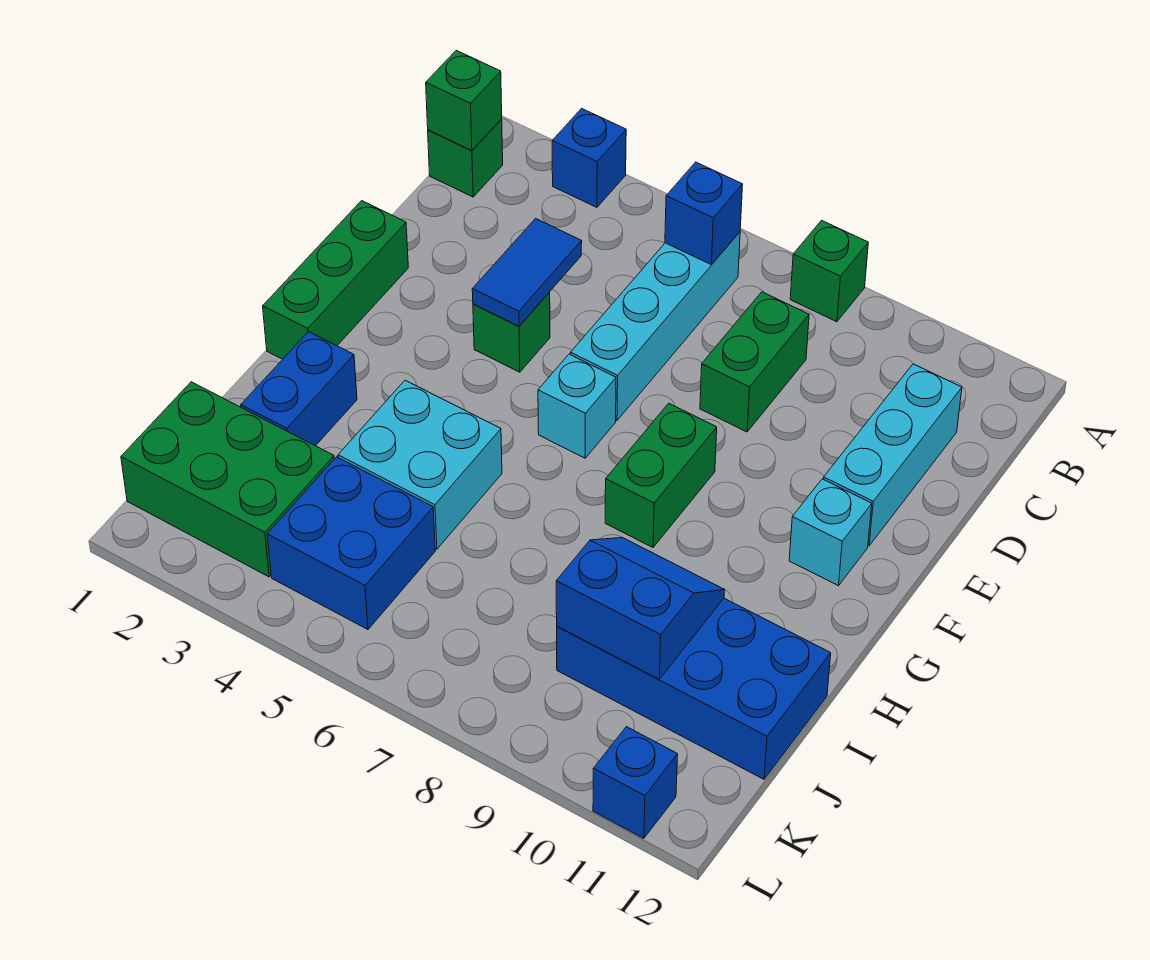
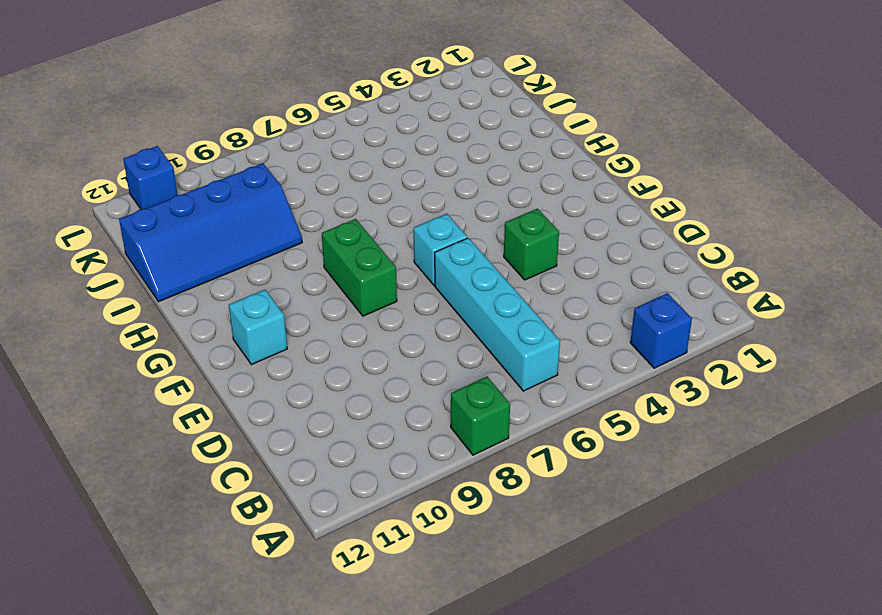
blue slope I9:J12 level 1 top J -> blue brick I9:J12 level 1
none -> green brick B1 level 1
none -> green brick C8:D8 level 1
none -> cyan brick C11:E11 level 1

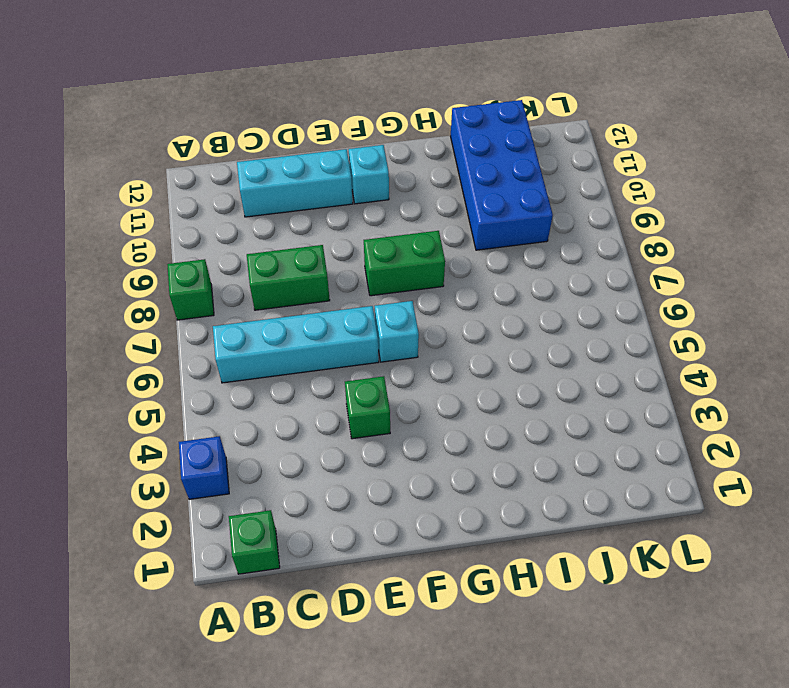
none -> green brick E1:G1 level 1
none -> blue brick H2:I2 level 1
none -> cyan brick H4:I5 level 1

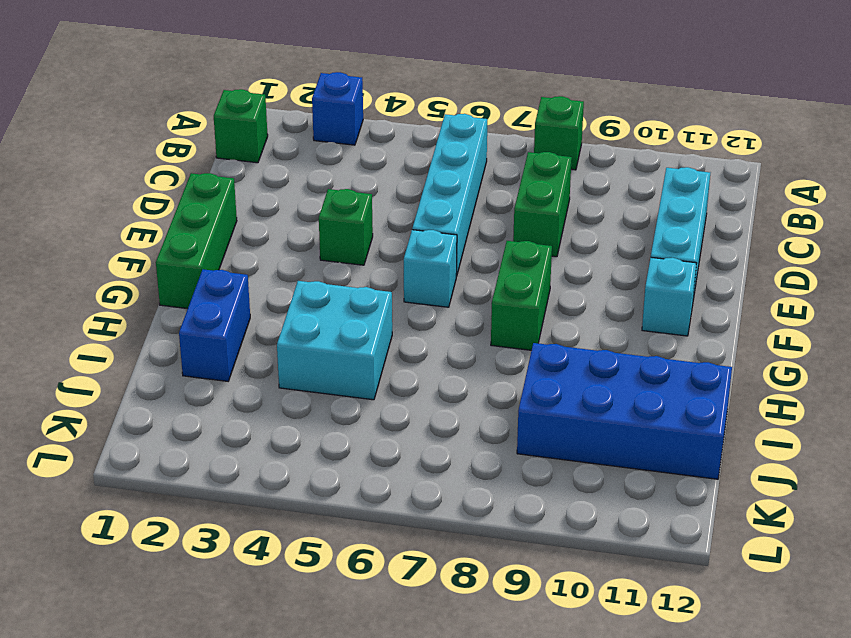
none -> green brick J1:K3 level 1
none -> blue brick J4:K5 level 1
none -> blue brick L11 level 1

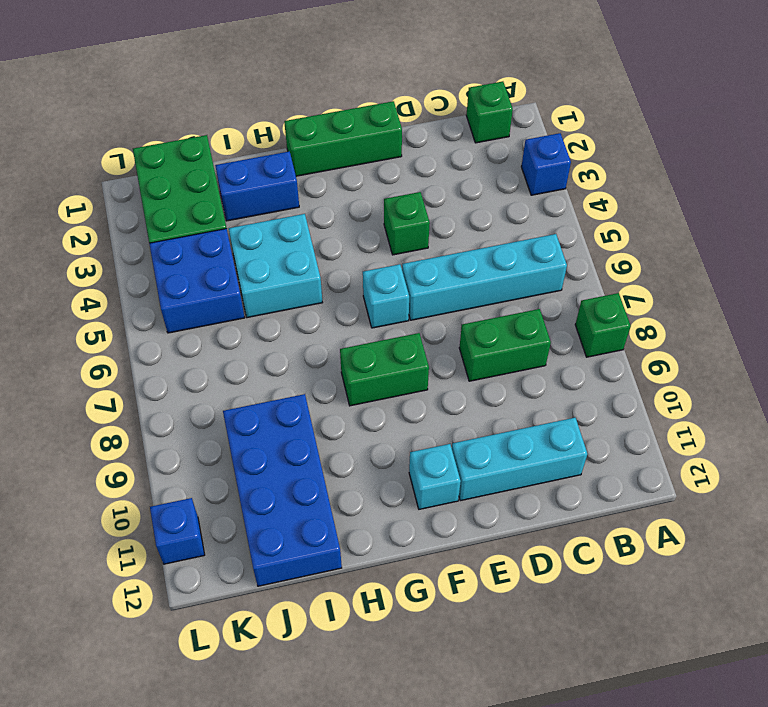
none -> green brick B1 level 2
none -> blue brick B6 level 2
none -> blue tile D4:E4 level 2

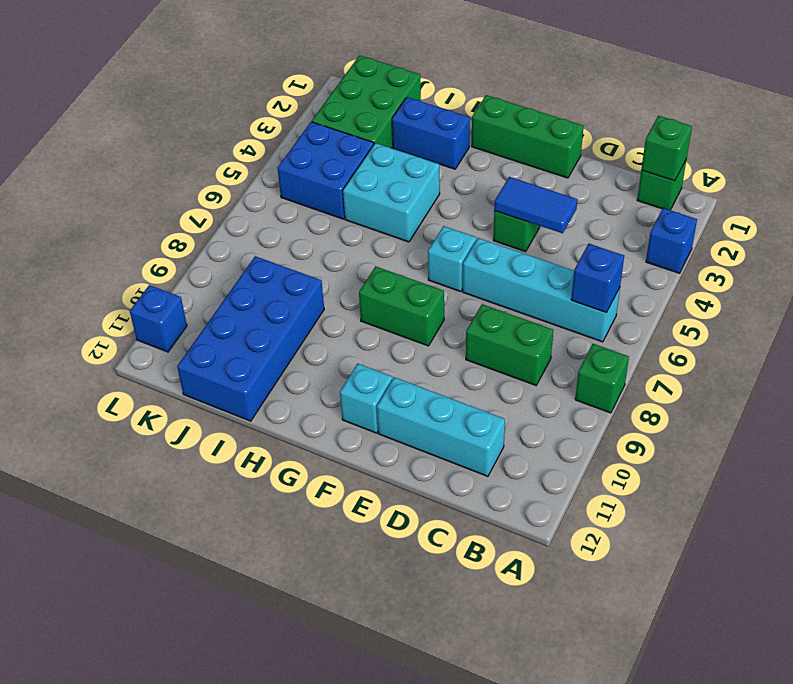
none -> blue slope I9:J10 level 2 top J

